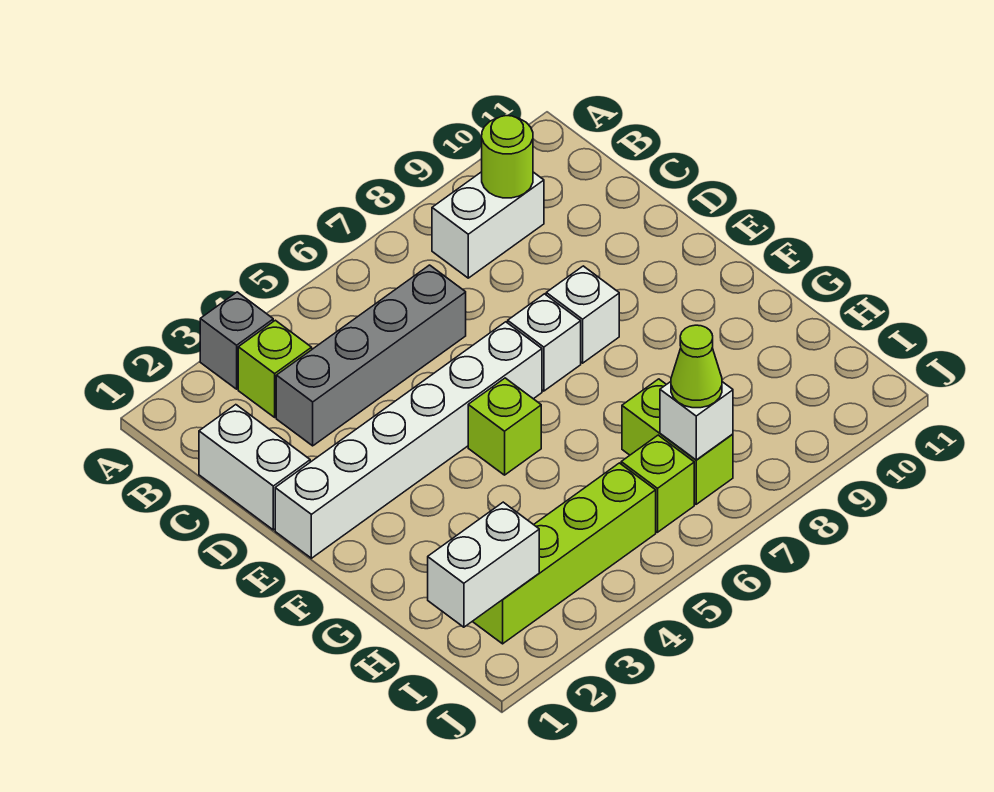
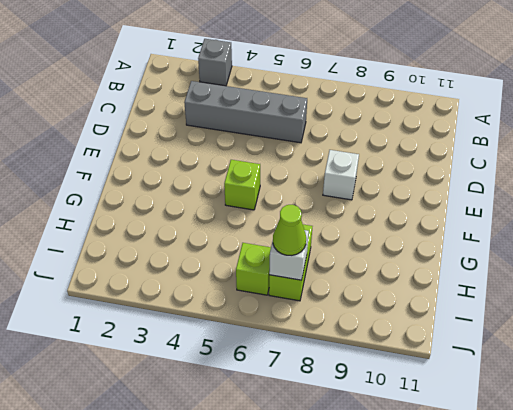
none -> lime brick B3 level 1
none -> white brick B8:B9 level 1
none -> white brick C1:D1 level 1

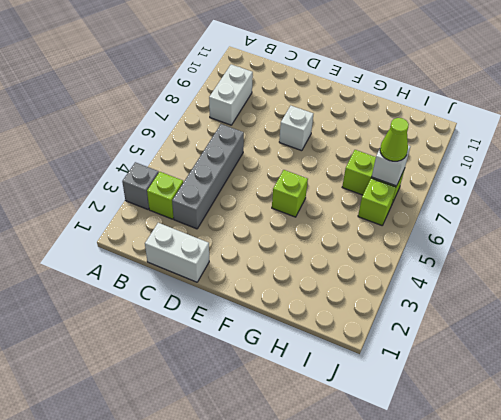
none -> white brick E1:E6 level 1
none -> white brick E7 level 1
none -> lime brick I2:I5 level 1

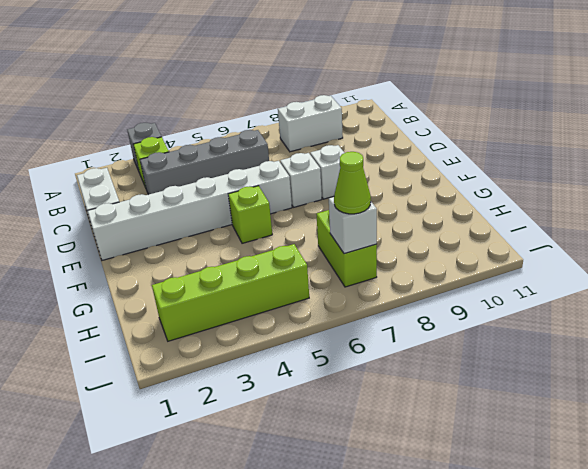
none -> lime brick I6 level 1
none -> lime round brick B9 level 2
none -> white brick I1:I2 level 2

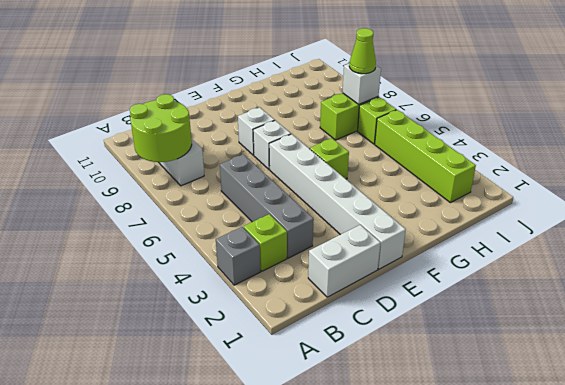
lime round brick A8:B9 level 2 -> lime round brick B9 level 2
none -> white brick I1:I2 level 2

